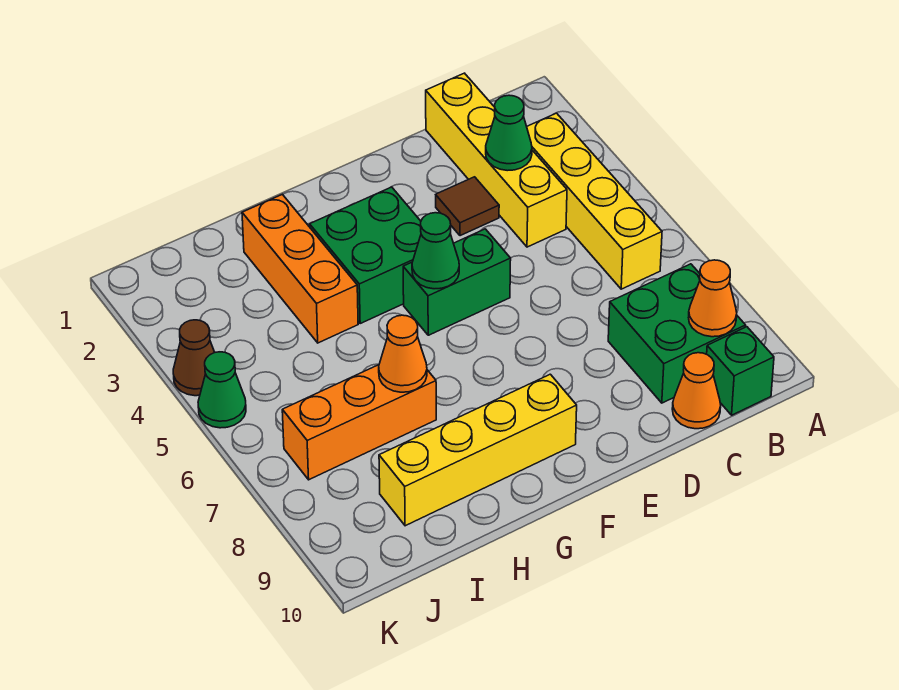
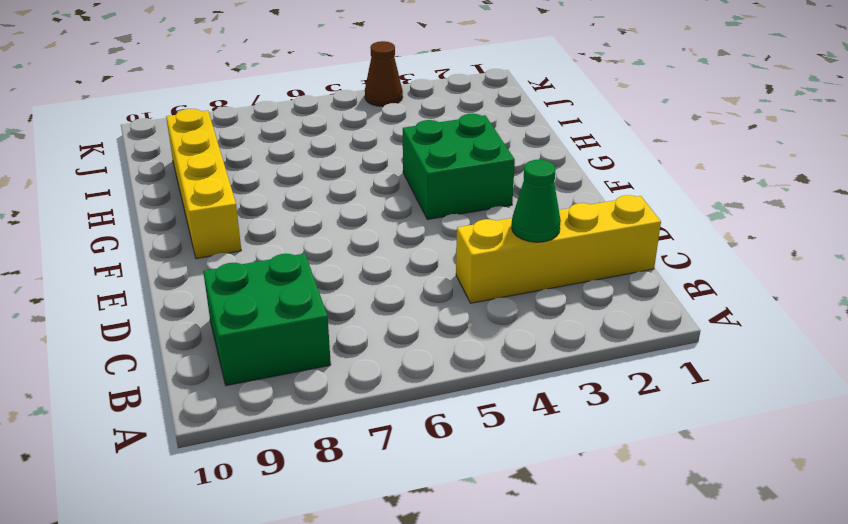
none -> yellow brick B3:B6 level 1
none -> green brick B10 level 1
none -> orange cone C10 level 1

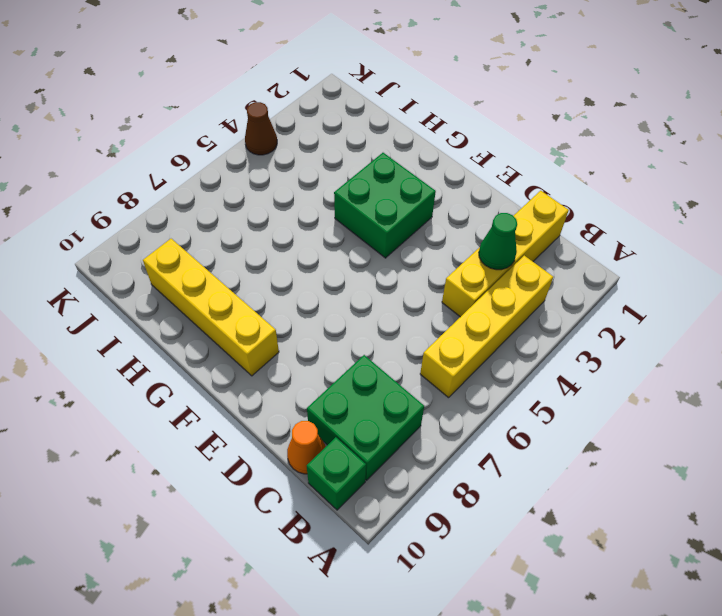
none -> brown tile D3 level 1
none -> green brick E5:F5 level 1
none -> orange brick H2:H4 level 1

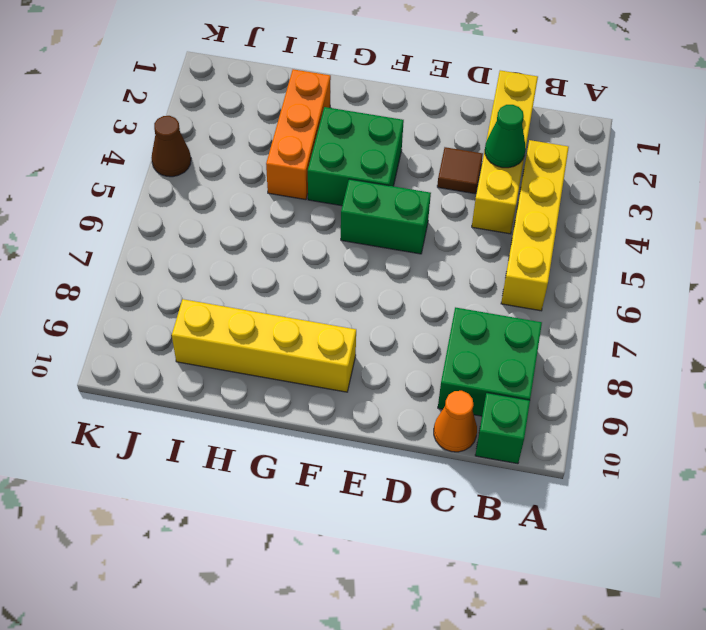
none -> orange brick H7:J7 level 1
none -> green cone K5 level 1
none -> orange cone B9 level 2

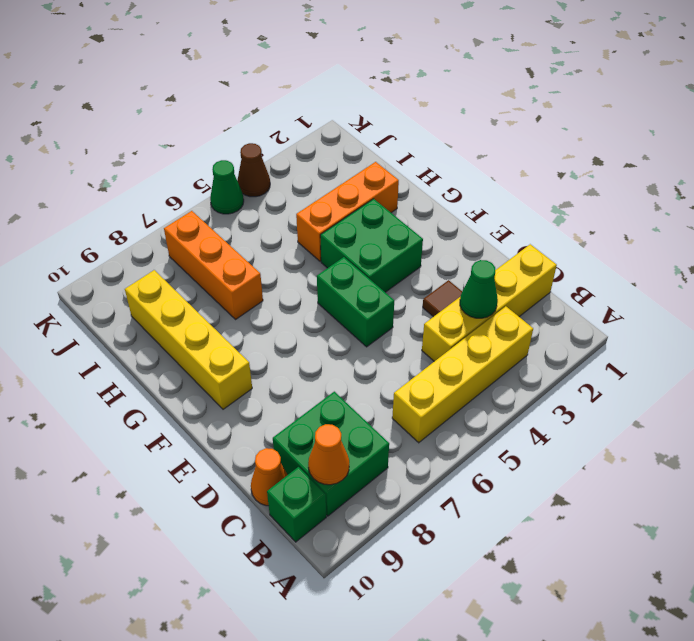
none -> green cone F5 level 2
none -> orange cone H7 level 2

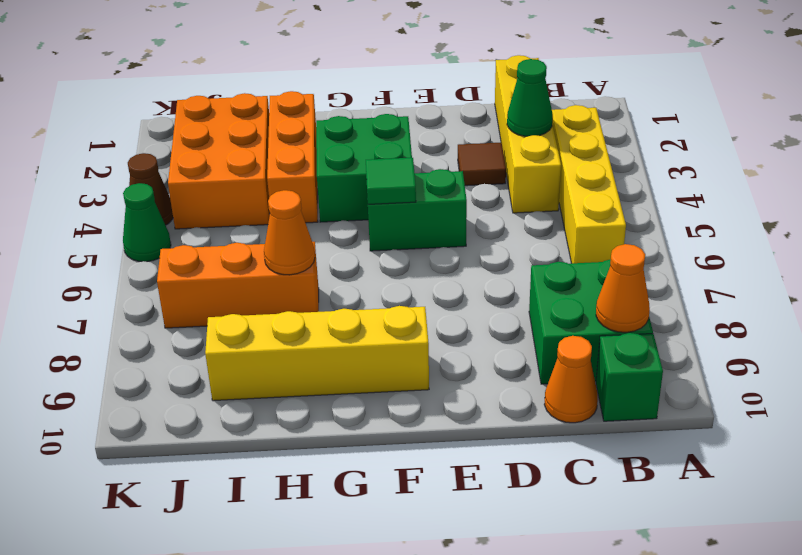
green tile F5 level 2 -> green cone F5 level 2
orange brick I2:J4 level 1 -> none

